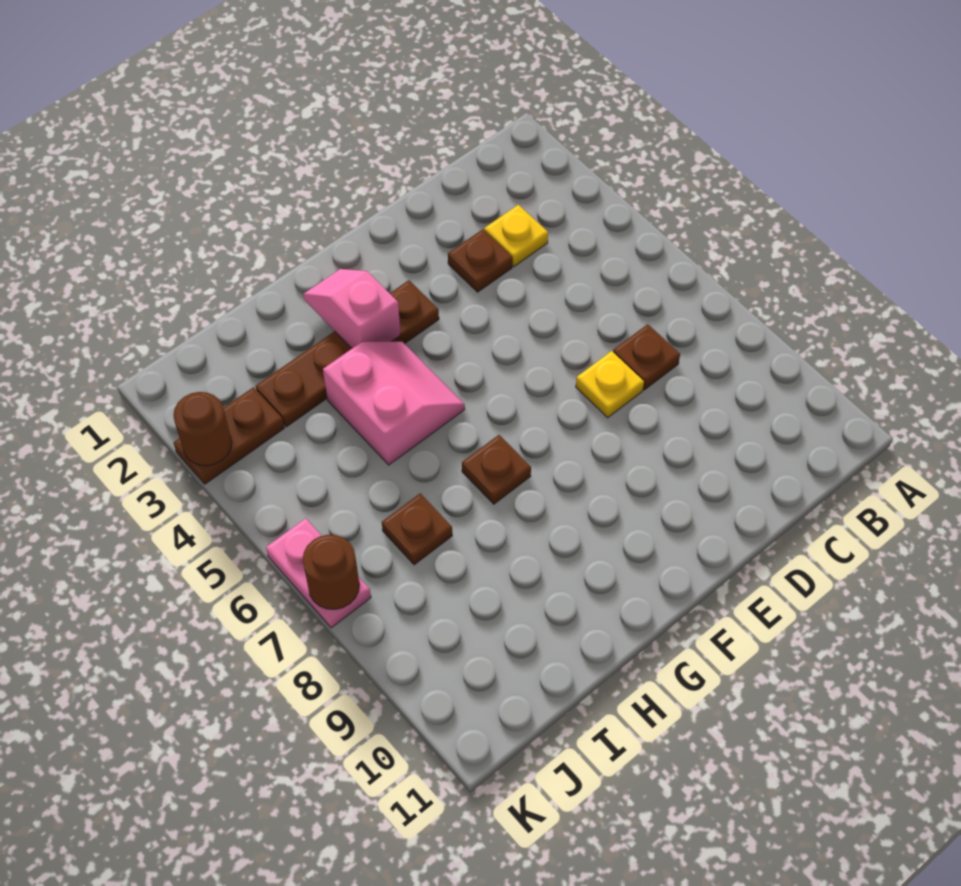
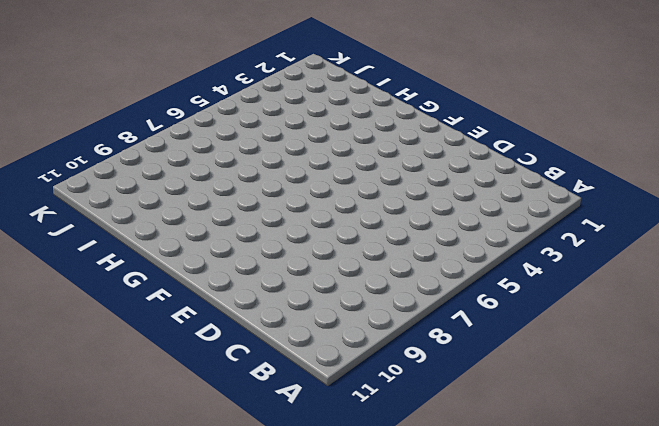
none -> yellow plate C3 level 1
none -> brown plate C7 level 1
none -> brown plate D3 level 1

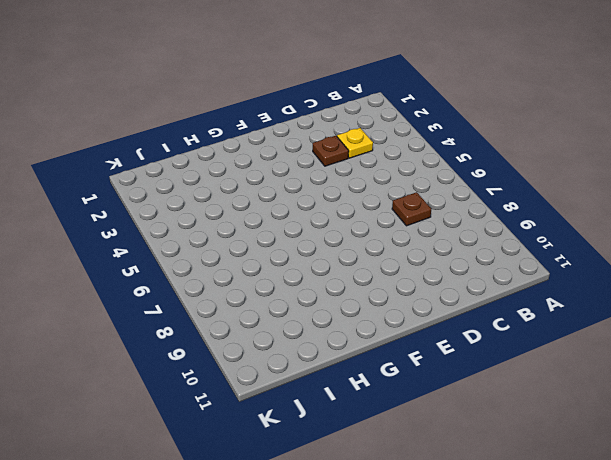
none -> yellow plate D7 level 1
none -> brown plate F3:I3 level 1
none -> pink slope G4:H5 level 1 top H

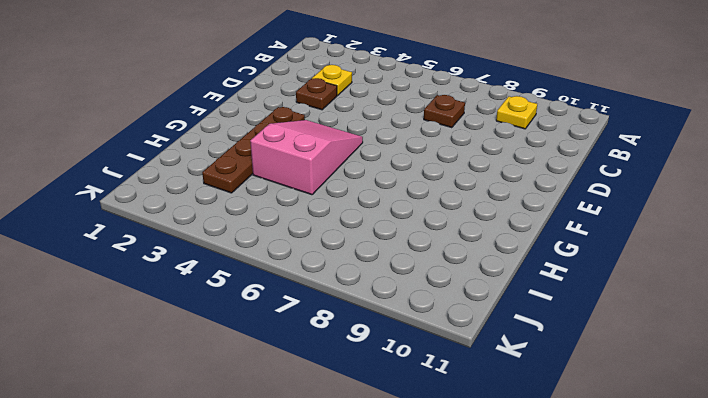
yellow plate B9 level 1 -> yellow plate D7 level 1
pink slope F4:H5 level 1 top H -> pink slope G4:H5 level 1 top H
none -> brown plate G7 level 1
none -> brown plate I7 level 1
none -> brown plate J3:K3 level 1

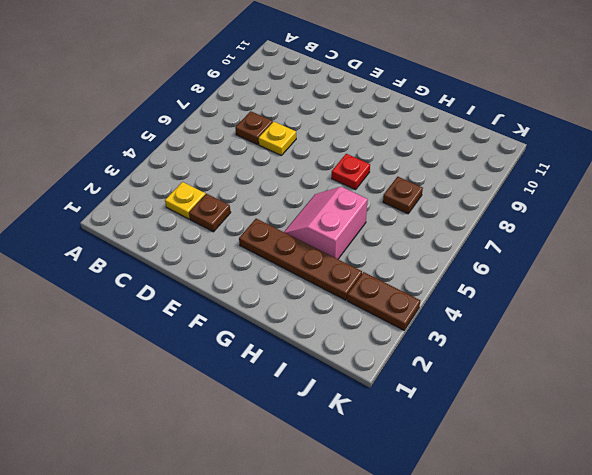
red plate G7 level 1 -> brown plate G7 level 1
none -> pink plate K6:K7 level 1
none -> pink slope G2:G3 level 2 top 3
none -> brown round brick K3 level 2

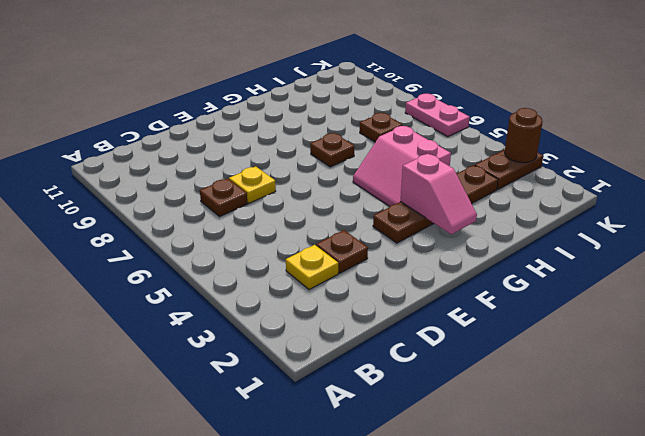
none -> brown round brick K7 level 2

